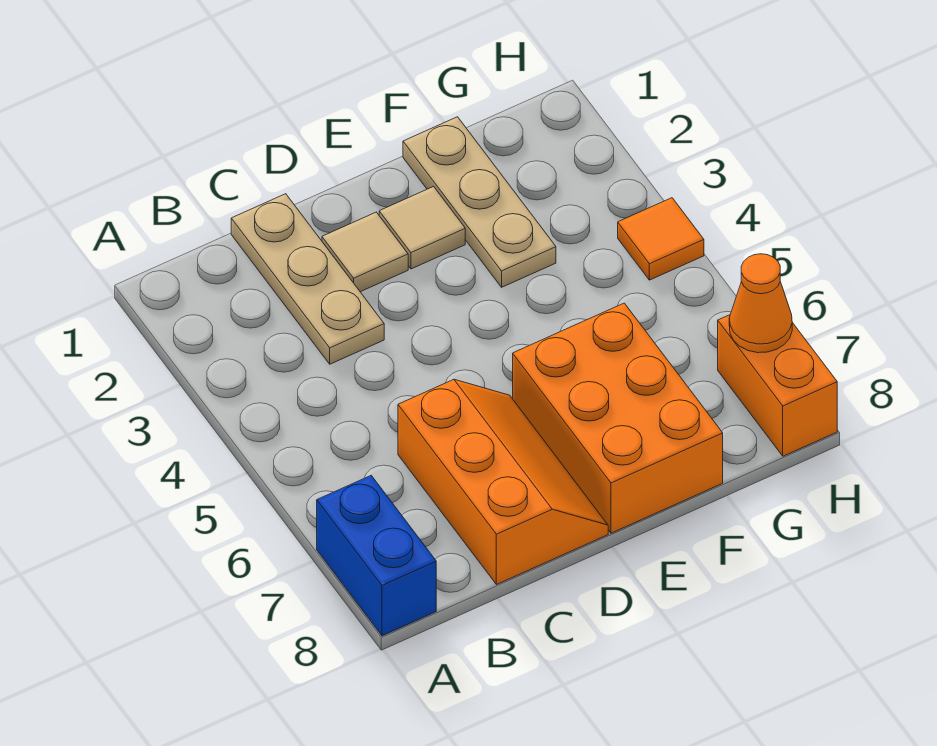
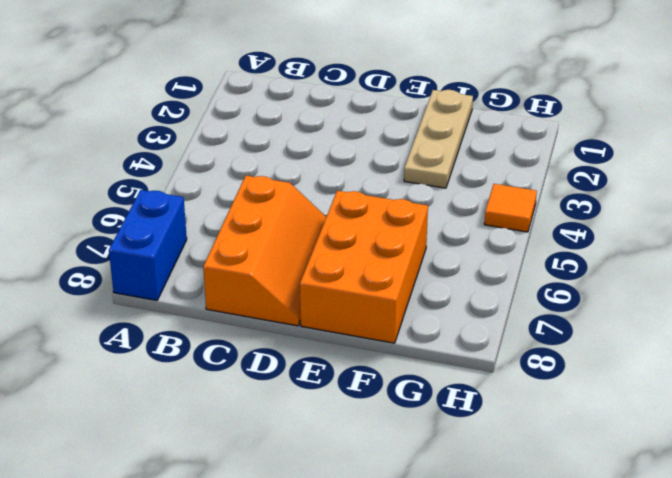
none -> tan plate C1:C3 level 1
none -> tan tile D2 level 1

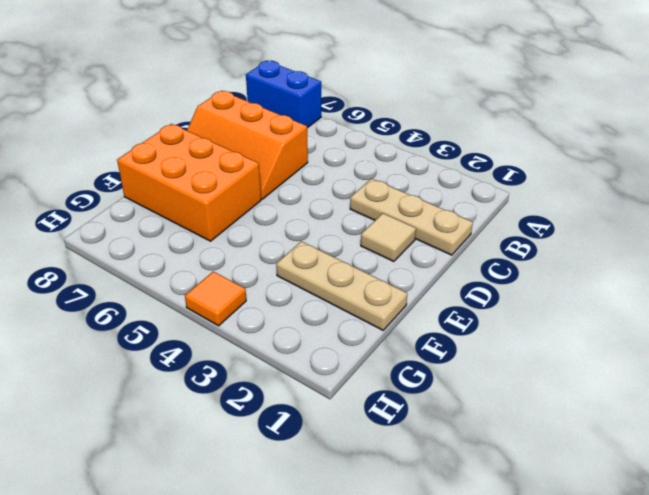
none -> tan tile E2 level 1
none -> orange brick H7:H8 level 1

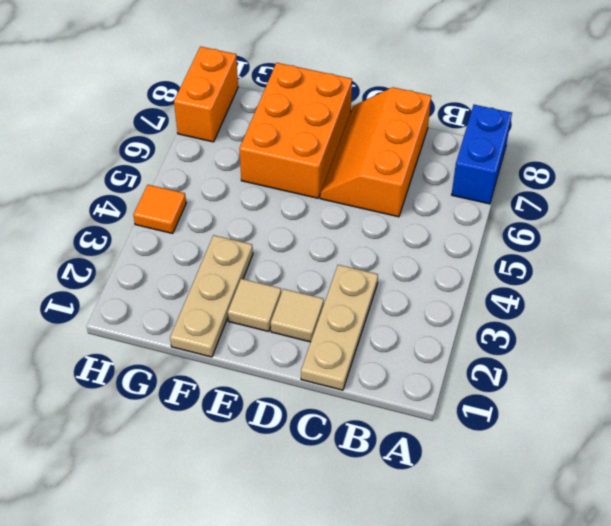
none -> orange cone H7 level 2

